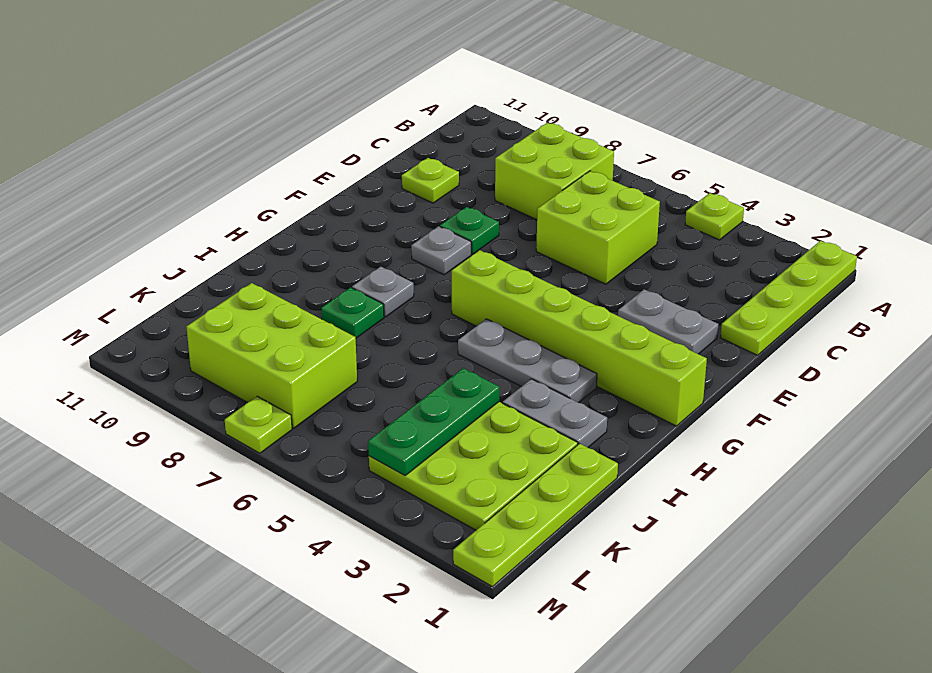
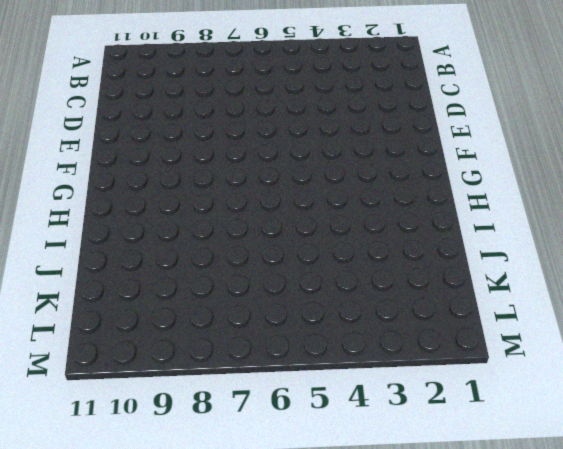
none -> lime plate A1:D1 level 1
none -> lime plate A4 level 1
none -> lime brick B7:C8 level 1

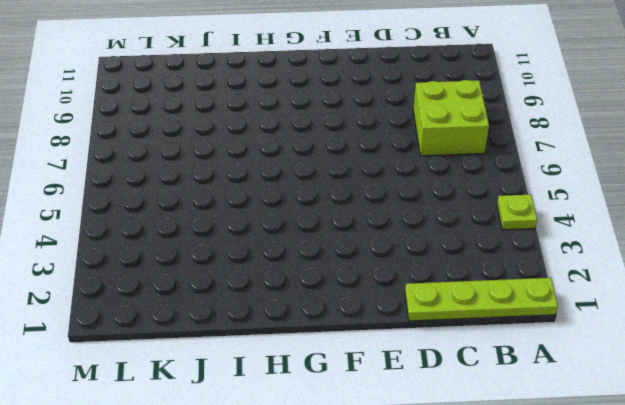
none -> lime brick C5:D6 level 1
none -> lime plate D10 level 1
none -> grey plate E2:E3 level 1

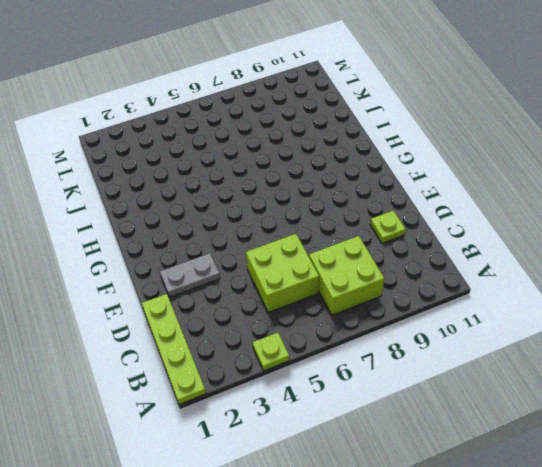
none -> green plate E8 level 1
none -> grey plate F8 level 1
none -> lime brick G1:G6 level 1

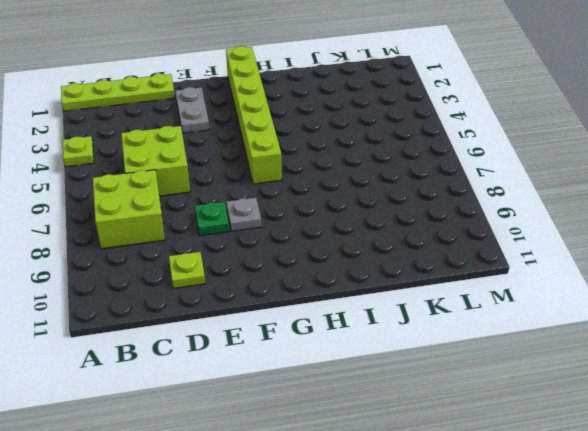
none -> grey plate H3:H5 level 1
none -> grey plate H8 level 1
none -> grey plate I2:I3 level 1

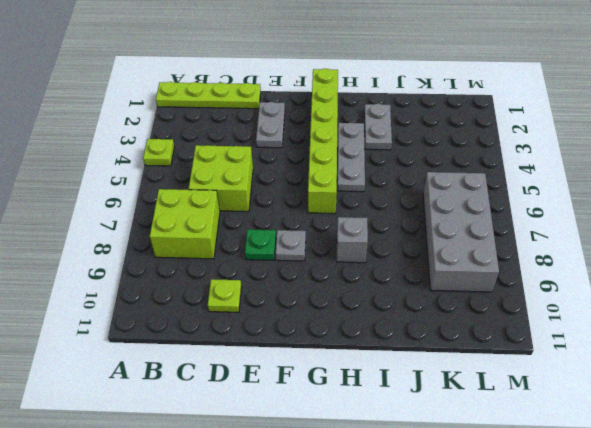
grey brick H8 level 1 -> grey plate H8 level 1
grey brick K6:L9 level 1 -> lime brick K7:L9 level 1
none -> green plate I8 level 1
none -> lime plate J1:M1 level 1
none -> lime plate J2:L4 level 1

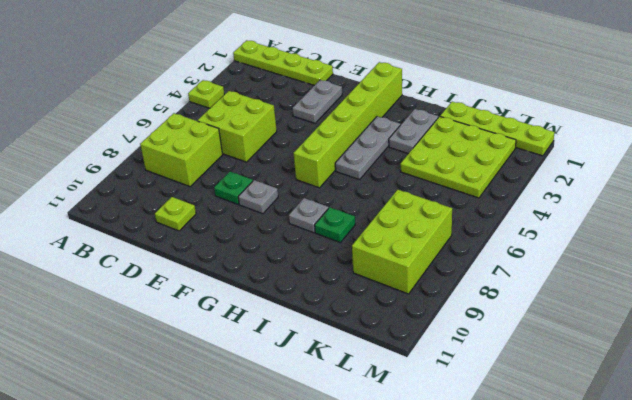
none -> lime plate M7 level 1
none -> green plate J4:L4 level 2

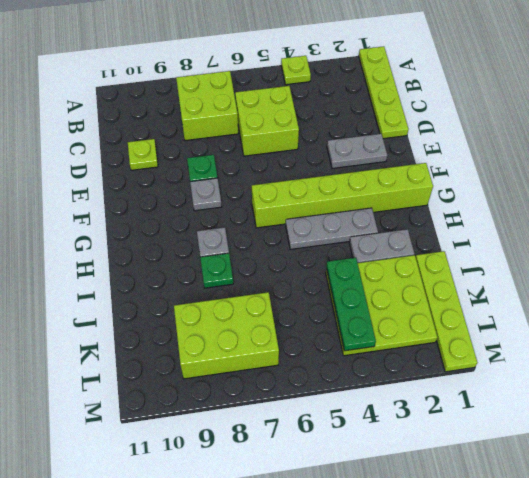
none -> lime plate M7 level 1

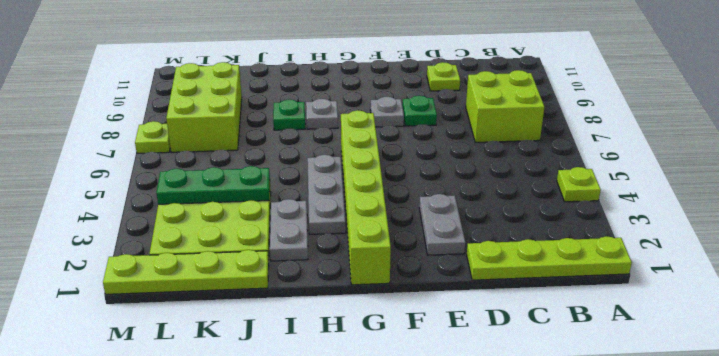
none -> lime brick C5:D6 level 1

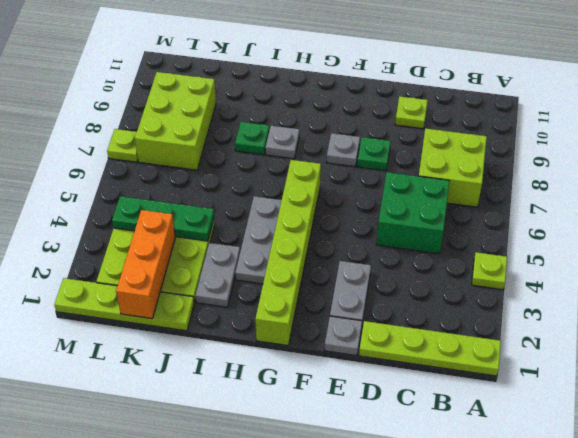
green brick C5:D6 level 1 -> lime brick C5:D6 level 1
grey plate E1 level 1 -> none
orange brick K1:K3 level 2 -> none

